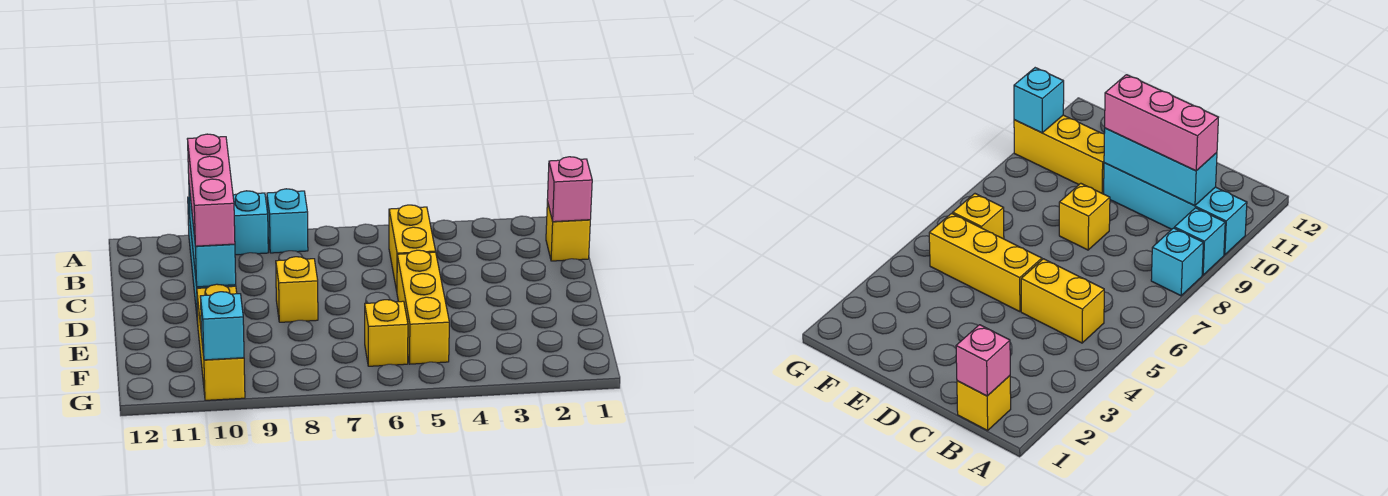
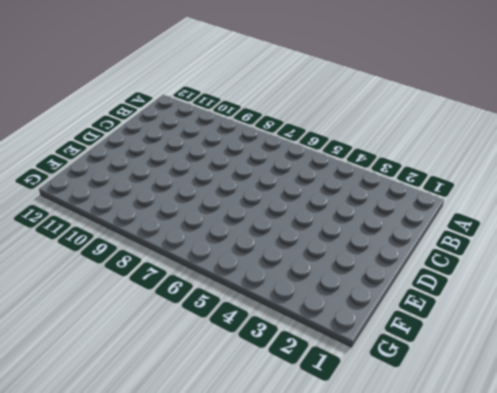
none -> cyan brick A8 level 1
none -> cyan brick A9 level 1
none -> cyan brick A10:D10 level 1

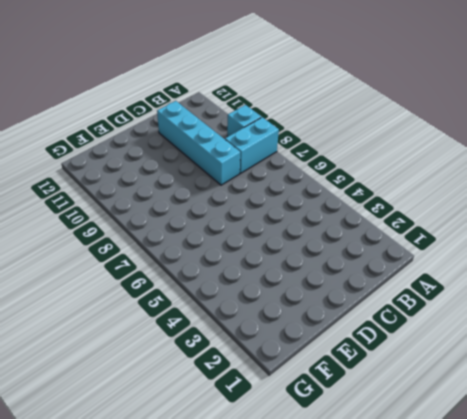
cyan brick A8:B8 level 1 -> cyan brick A8 level 1
cyan brick C8:C11 level 1 -> cyan brick A10:D10 level 1
none -> yellow brick B1 level 1
none -> yellow brick B5:C5 level 1
none -> yellow brick D5:F5 level 1

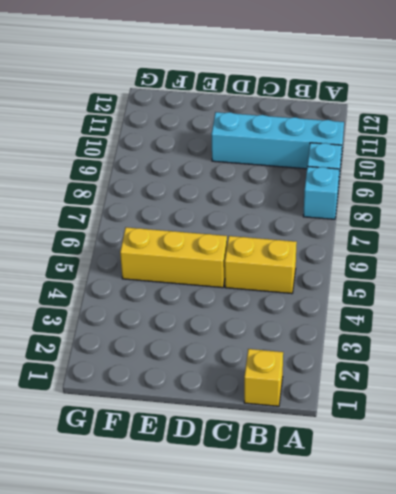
none -> yellow brick D8 level 1
none -> yellow brick E10:G10 level 1
none -> yellow brick F6 level 1

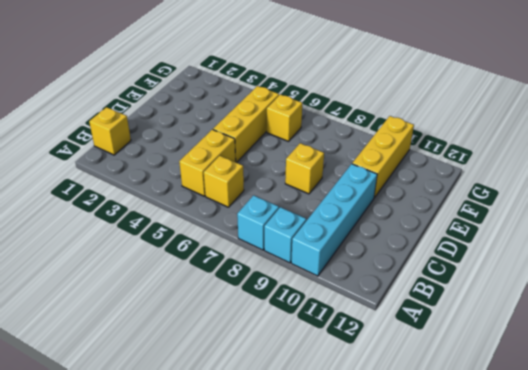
yellow brick B6 level 1 -> none
none -> pink brick B1 level 2
none -> cyan brick B10:D10 level 2
none -> cyan brick G10 level 2

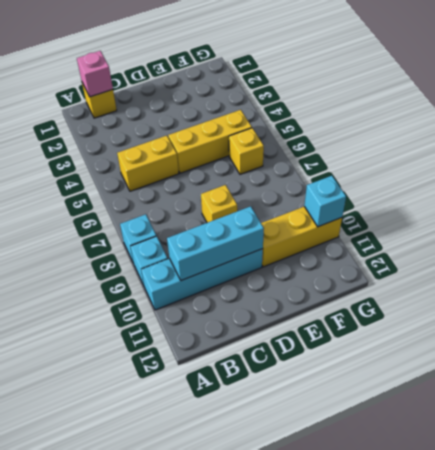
none -> pink brick B10:D10 level 3

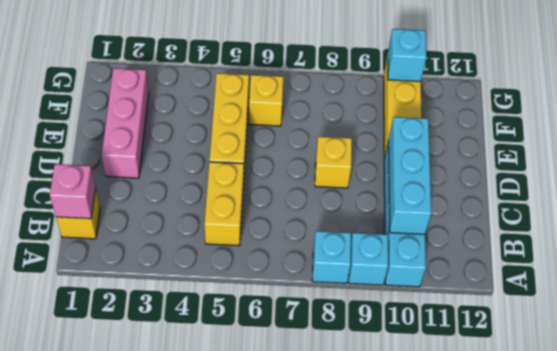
pink brick D2:F2 level 1 -> pink brick B10:D10 level 3

